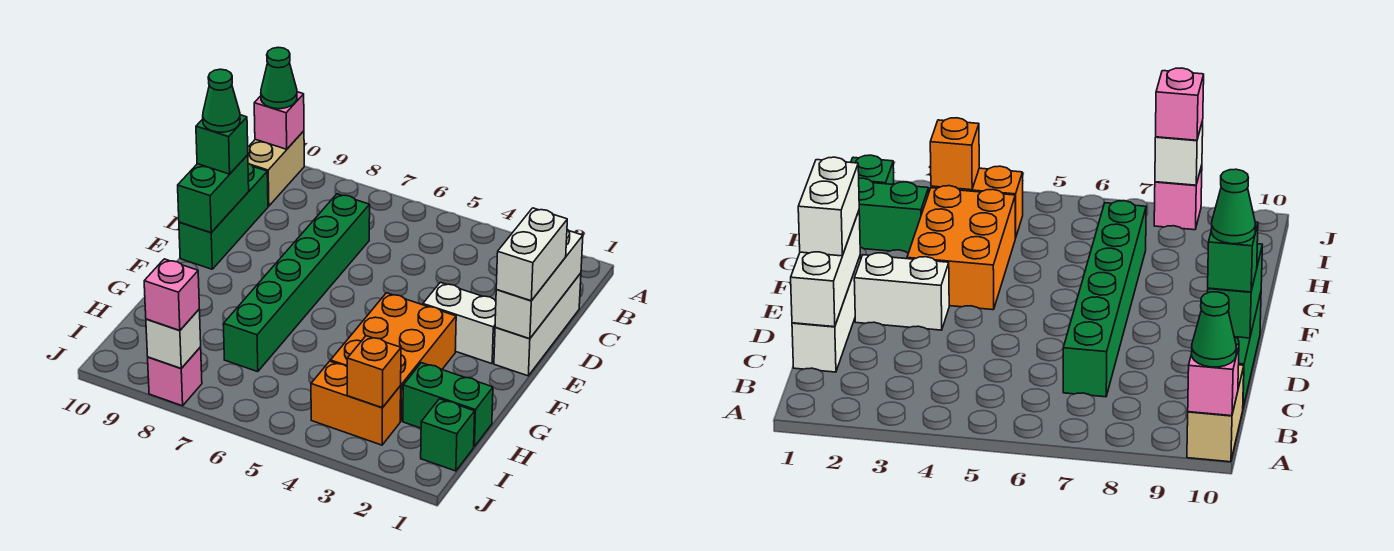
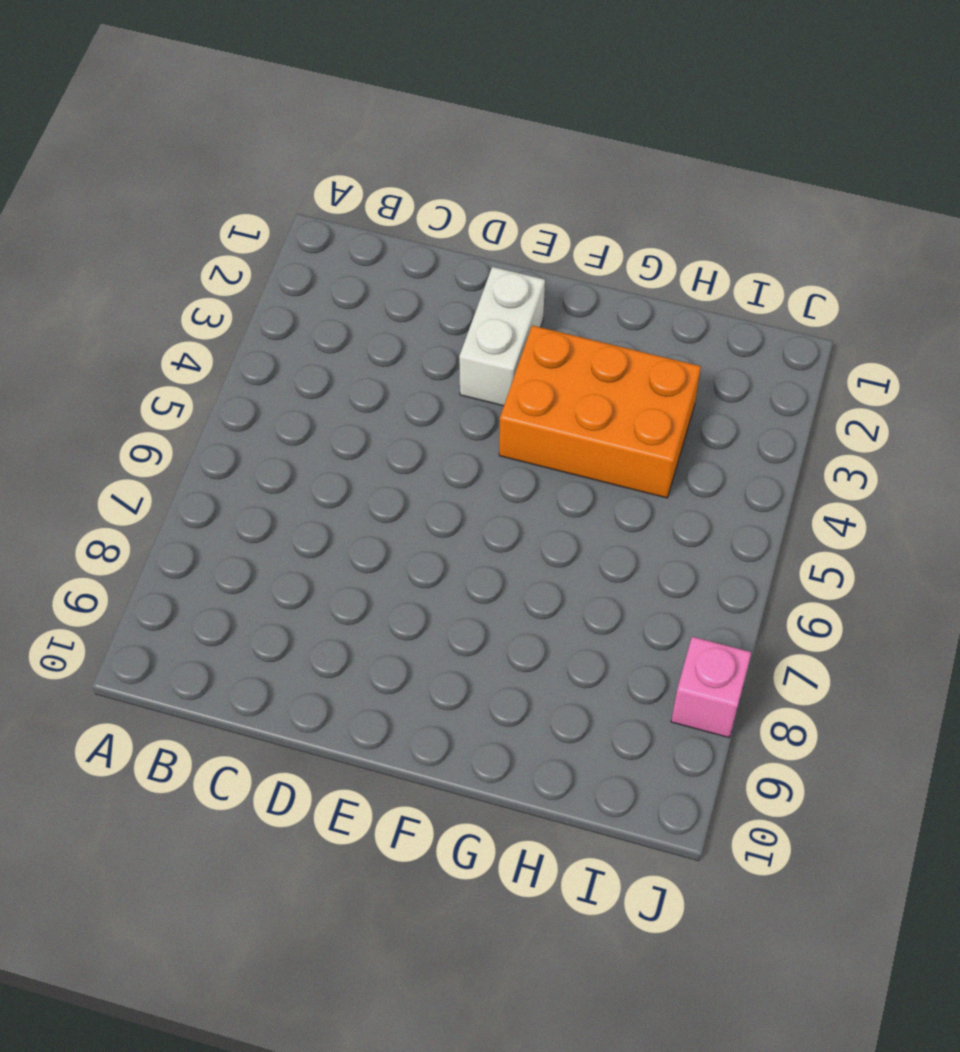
none -> tan brick A10:B10 level 1
none -> white brick C1:E1 level 1
none -> green brick C7:H7 level 1

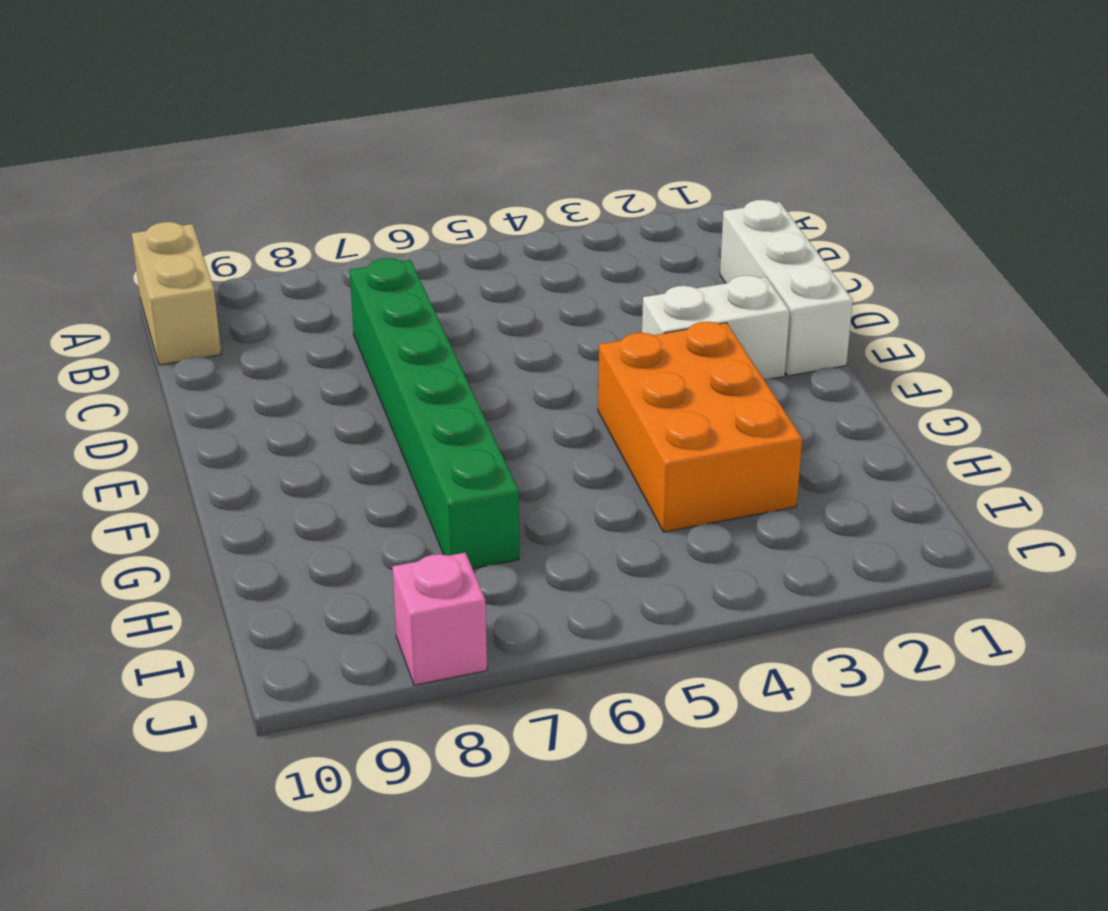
none -> green brick C10:E10 level 1
none -> green brick H1:H2 level 1
none -> green brick I1 level 1

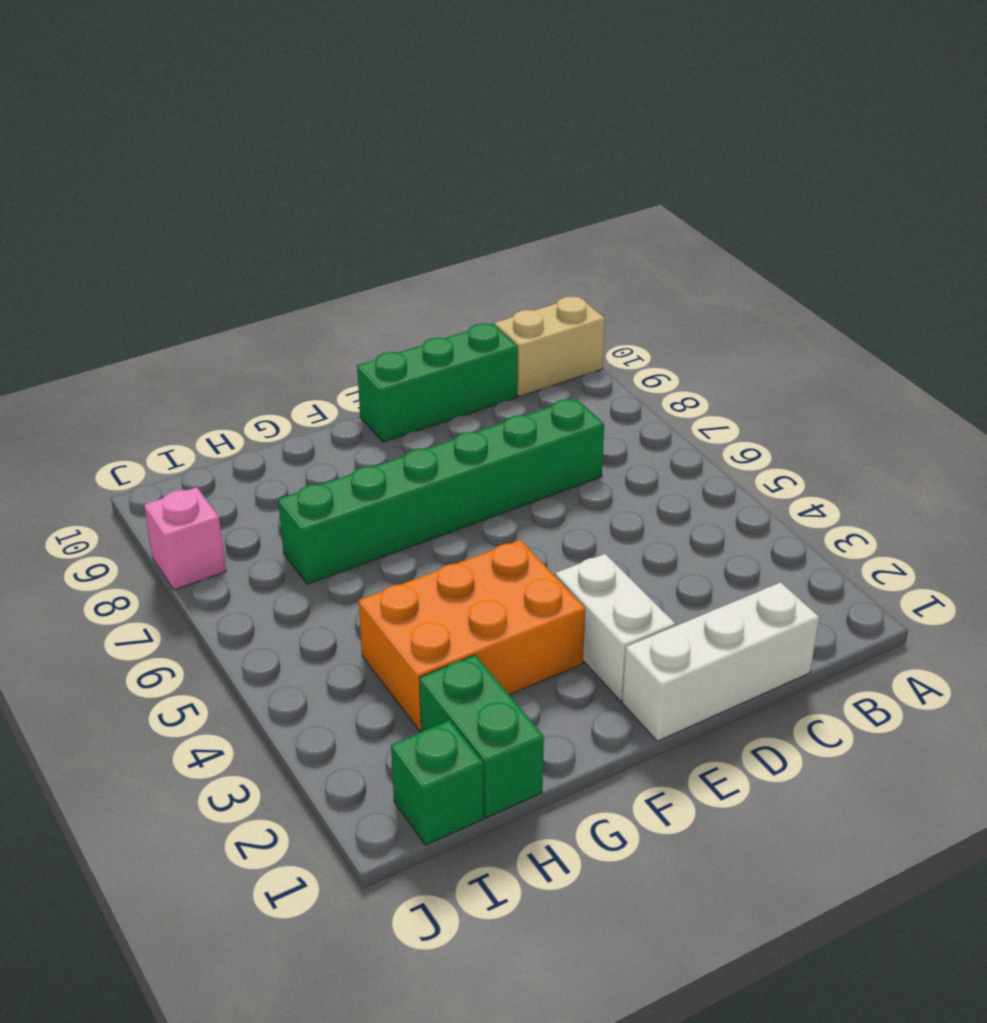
none -> orange brick I3:I4 level 1
none -> pink brick A10 level 2
none -> white brick C1:E1 level 2

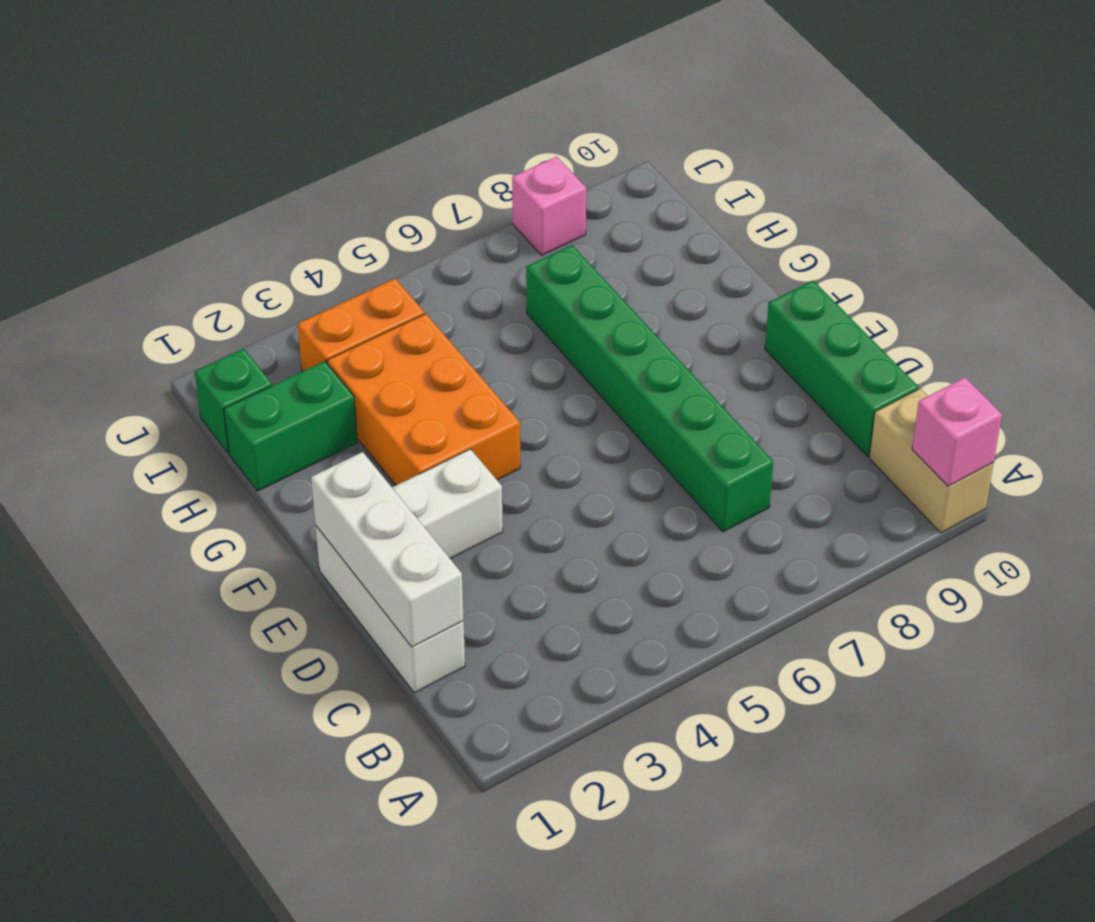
none -> green brick D10:E10 level 2
none -> orange brick I3 level 2
none -> white brick J8 level 2

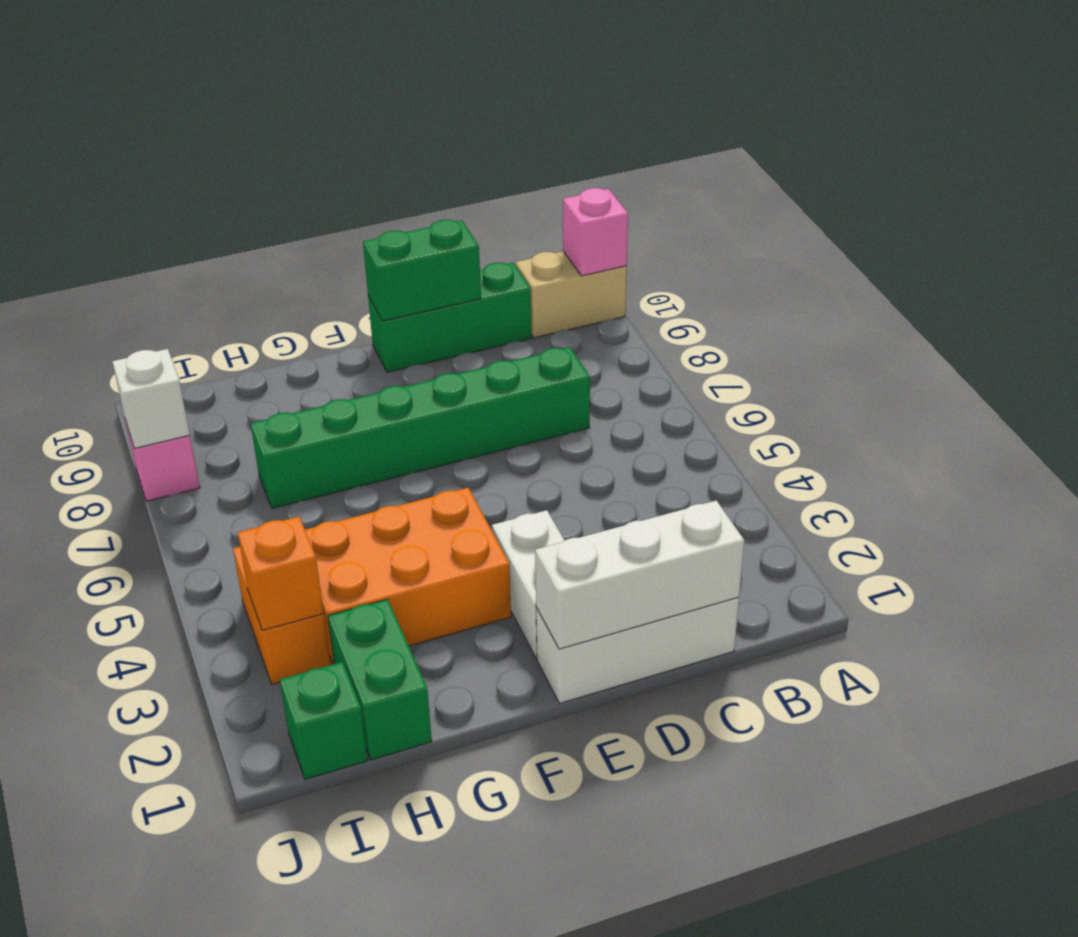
none -> green cone A10 level 3
none -> white brick D1:E1 level 3
none -> green brick D10 level 3

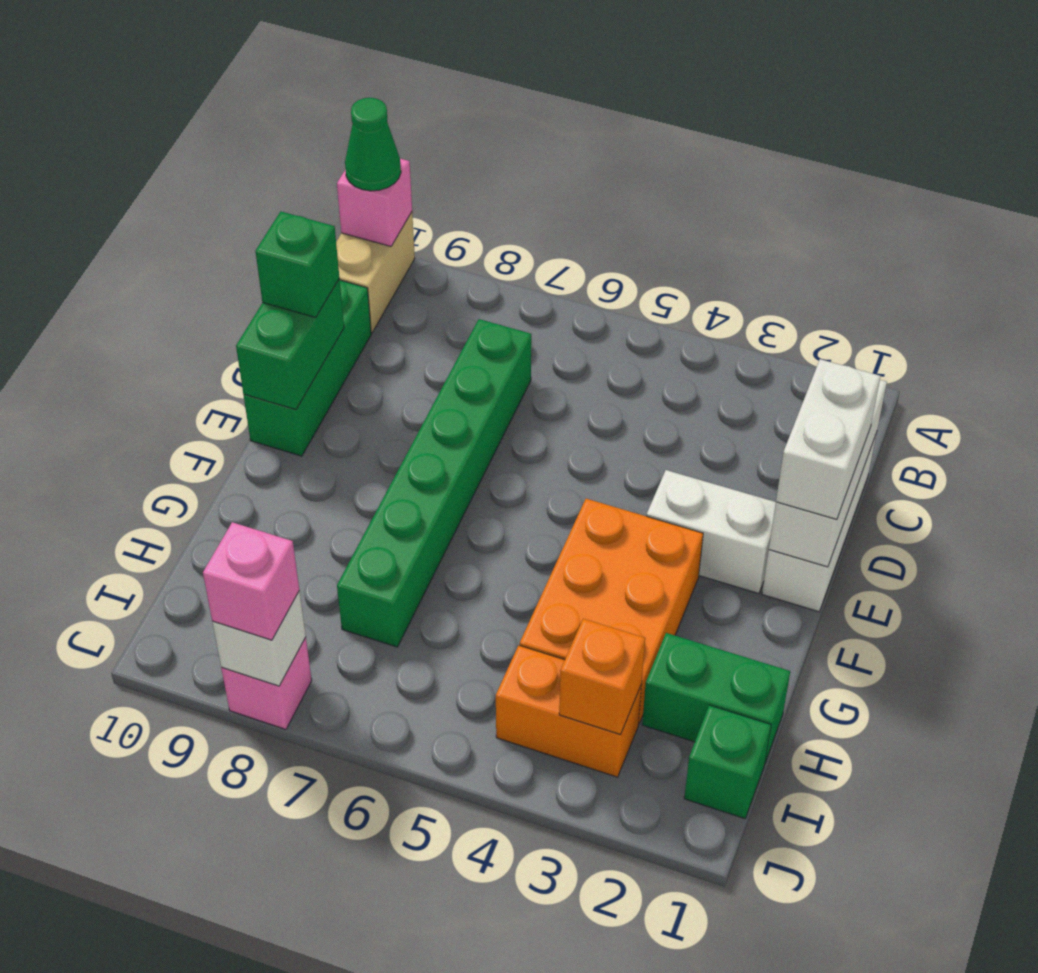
none -> green cone D10 level 4

